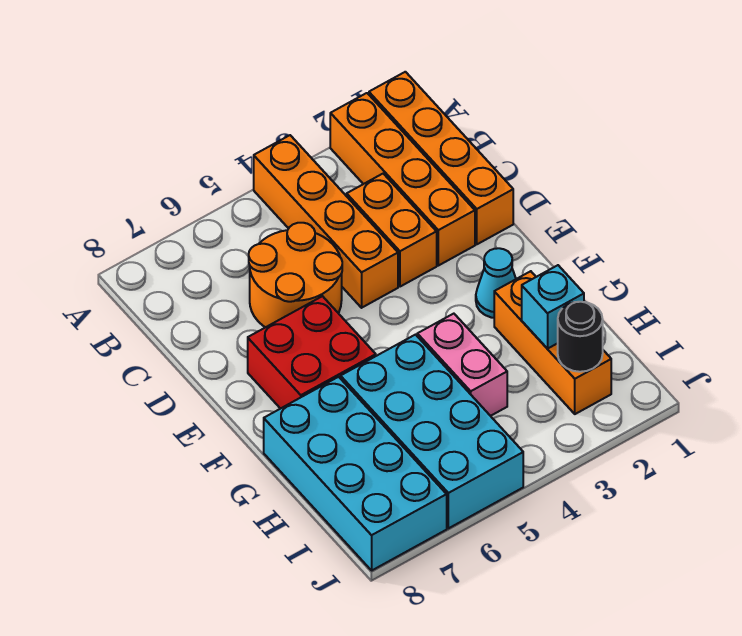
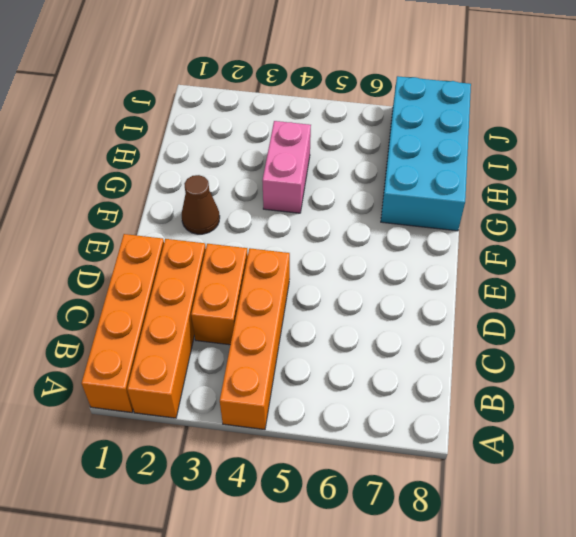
brown cone F2 level 1 -> cyan cone F2 level 1
none -> orange round brick C5:D6 level 1
none -> red brick E6:F7 level 1
none -> orange brick G2:I2 level 1

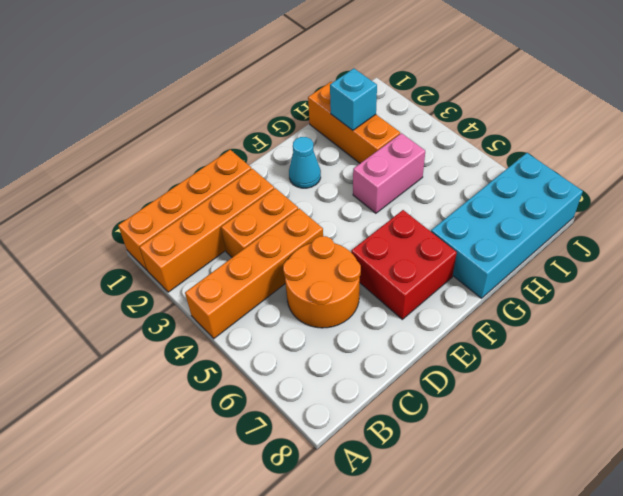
orange brick H1:H3 level 1 -> orange brick G2:I2 level 1
none -> cyan brick G5:J6 level 1
none -> black round brick I2 level 2

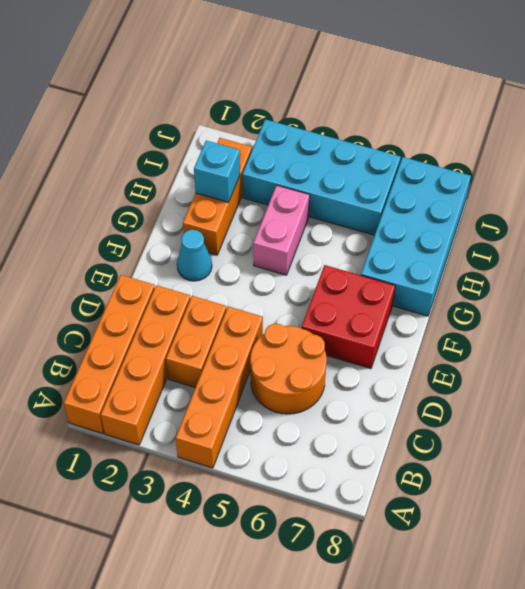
cyan brick I3:J6 level 1 -> cyan brick G5:J6 level 1
none -> black round brick I2 level 2

